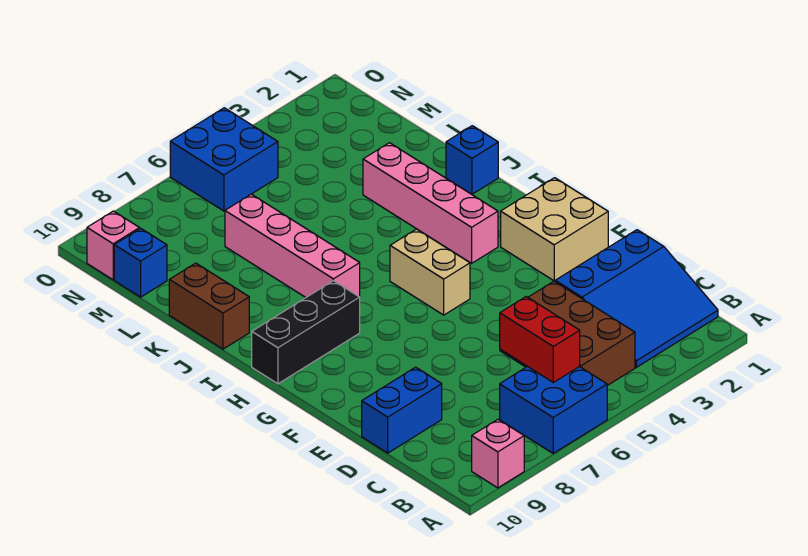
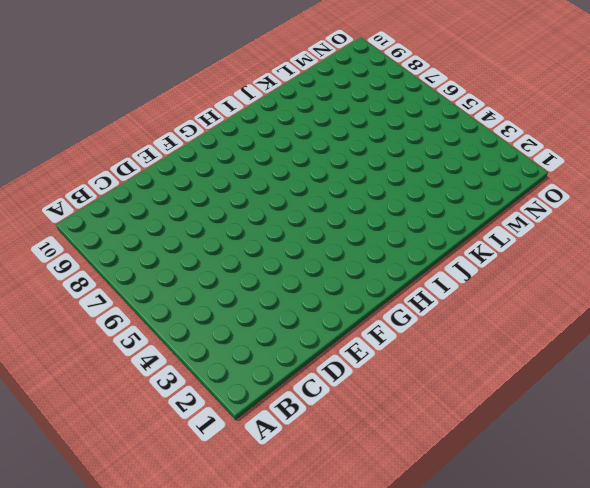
none -> blue brick A6:B7 level 1
none -> pink brick A9 level 1
none -> blue slope B1:D3 level 1 top D

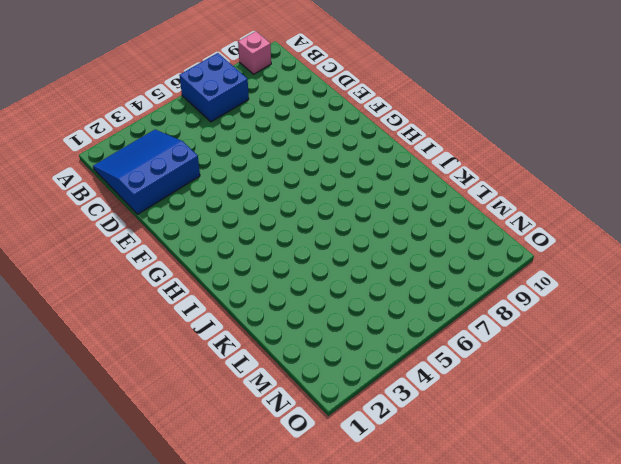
none -> brown brick B4:D5 level 1
none -> blue brick D9:D10 level 1
none -> tan brick F1:G2 level 1

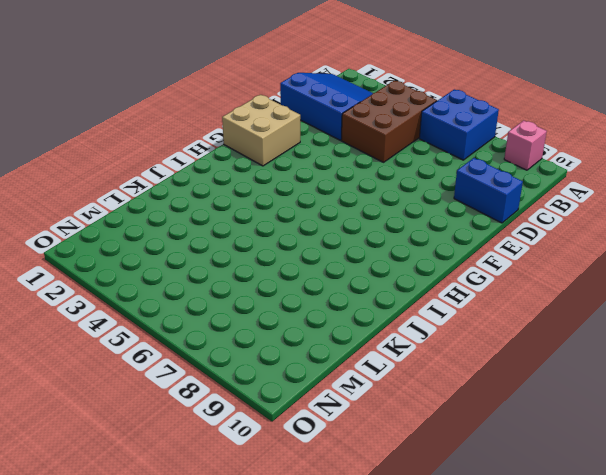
none -> tan brick G5:H5 level 1
none -> pink brick H3:K3 level 1
none -> black brick H8:H10 level 1

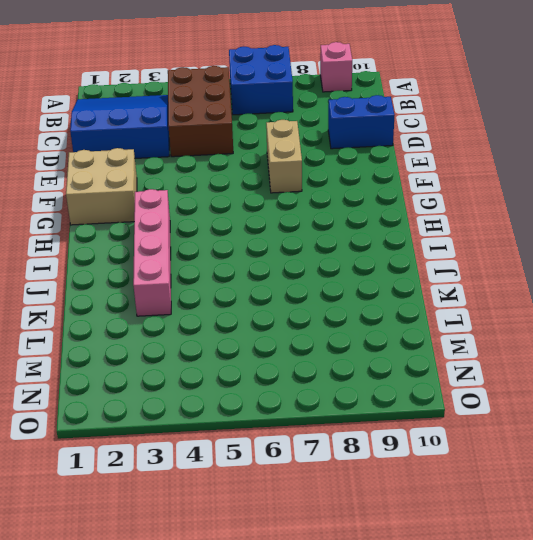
tan brick E7:F7 level 1 -> tan brick G5:H5 level 1
none -> black brick H8:H10 level 1
none -> pink brick I7:L7 level 1
none -> blue brick J1 level 1

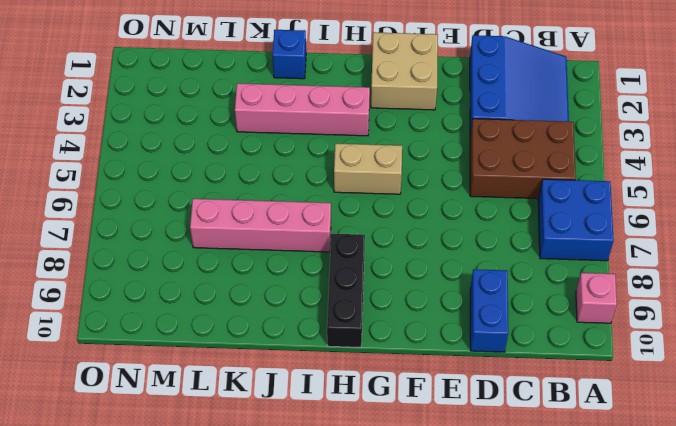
none -> brown brick J10:K10 level 1
none -> blue brick M10 level 1
none -> blue brick N5:O6 level 1

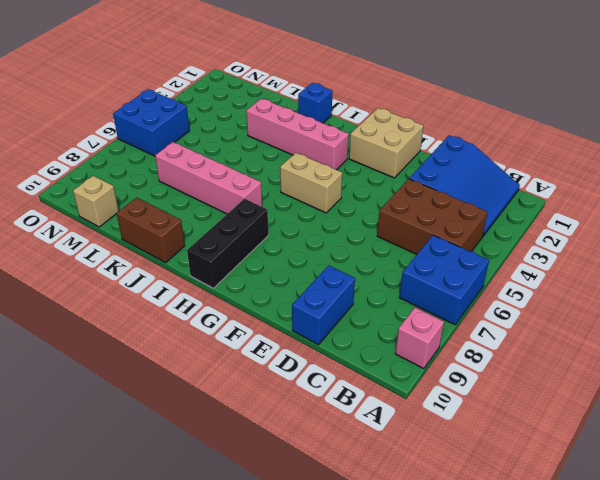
tan brick M10 level 1 -> blue brick M10 level 1
none -> pink brick N10 level 1
none -> red brick B6:C6 level 2

